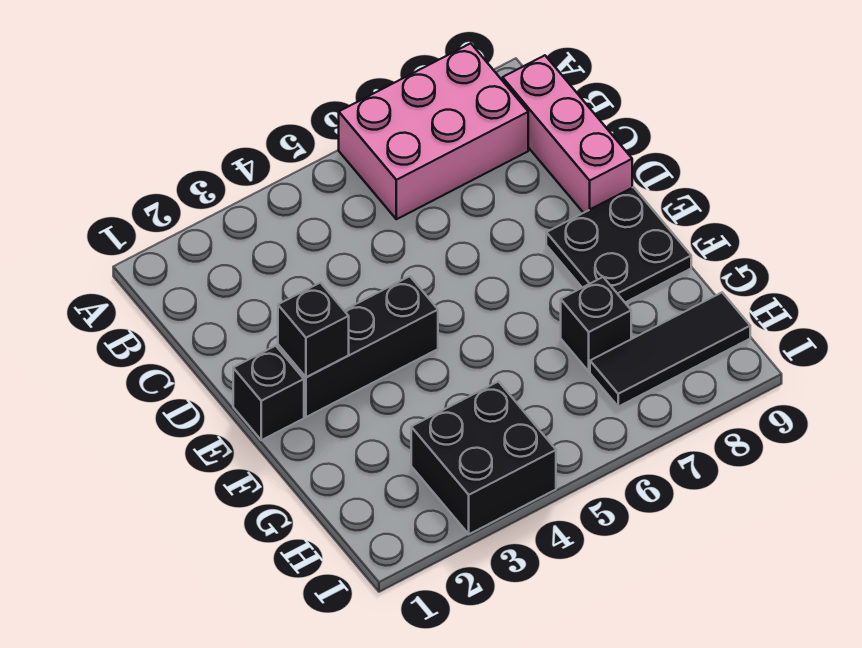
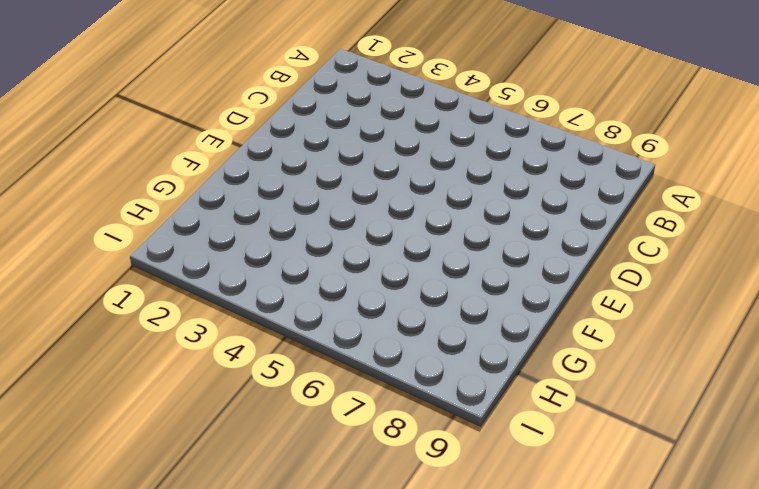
none -> pink brick A6:B8 level 1
none -> pink brick B9:D9 level 1

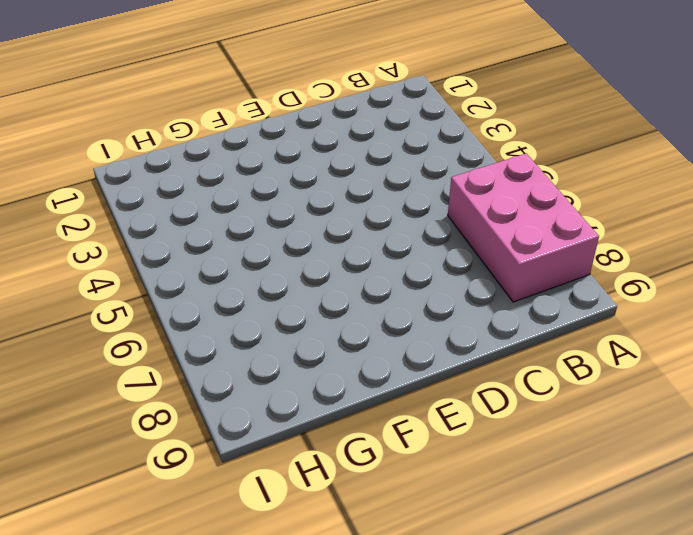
none -> pink brick B9:D9 level 1
none -> black brick E1 level 1

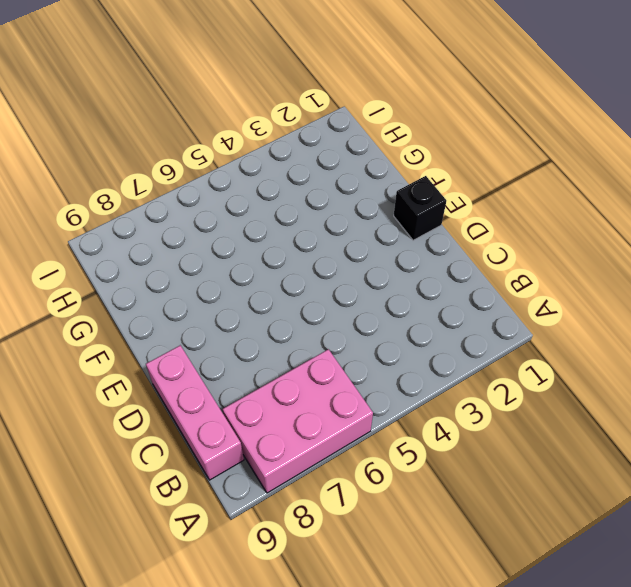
none -> black brick E2:E4 level 1
none -> black plate E8:F9 level 1

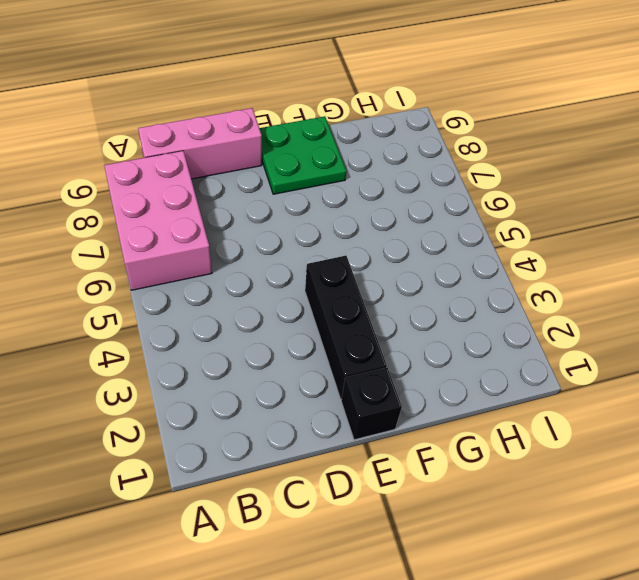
green plate E8:F9 level 1 -> black plate E8:F9 level 1
none -> black brick G7 level 1
none -> black brick H3:I4 level 1

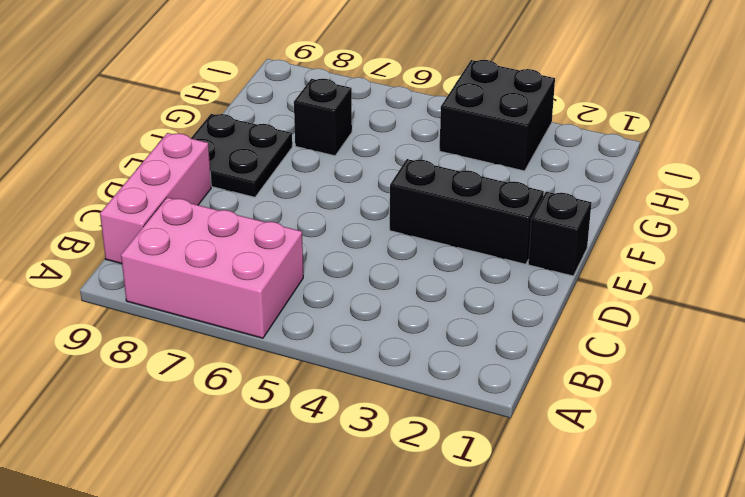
none -> black tile H7:H9 level 1
none -> black brick E2 level 2

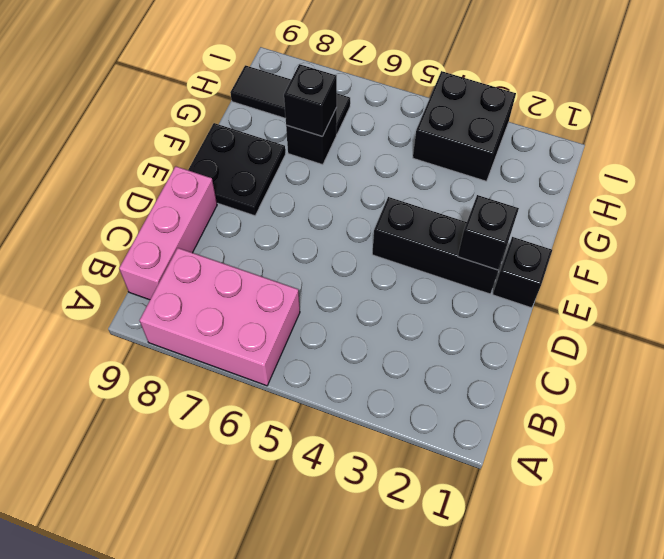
black brick G7 level 2 -> none

